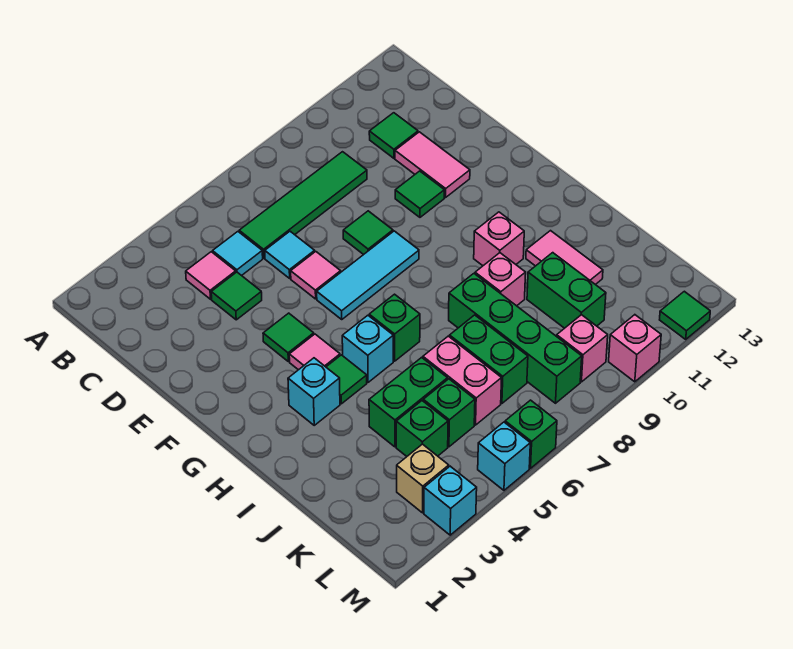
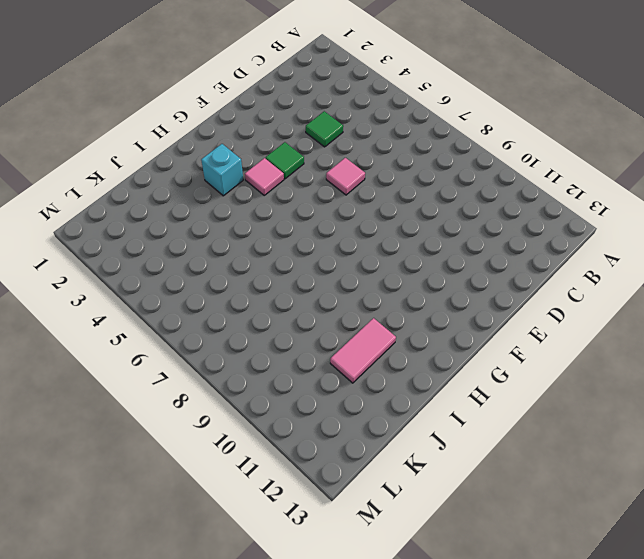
none -> pink tile C4 level 1
none -> cyan tile C5 level 1
none -> green tile C6:C9 level 1
none -> green tile C11 level 1

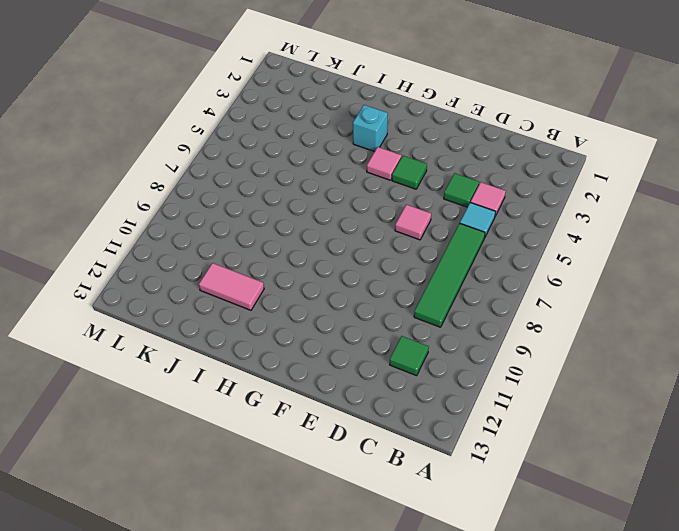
none -> cyan tile D6 level 1
none -> pink tile D11:E11 level 1
none -> green tile E8 level 1
none -> green tile E10 level 1

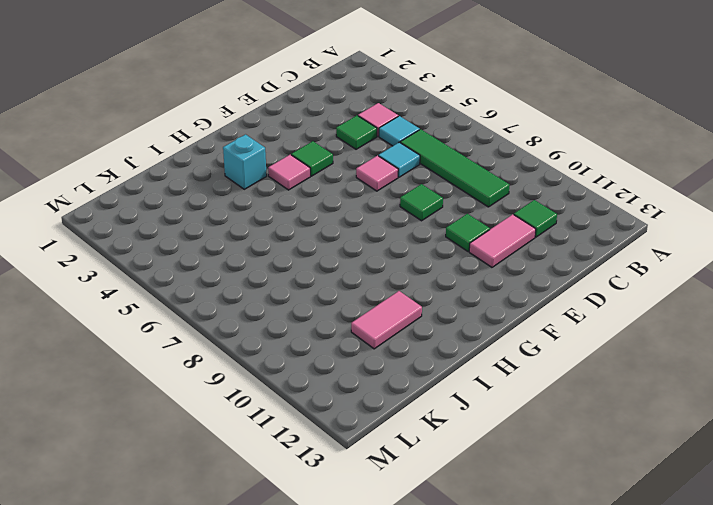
none -> cyan tile F6:F8 level 1
none -> green tile H4 level 1
none -> cyan brick H5 level 1
none -> green brick H6 level 1

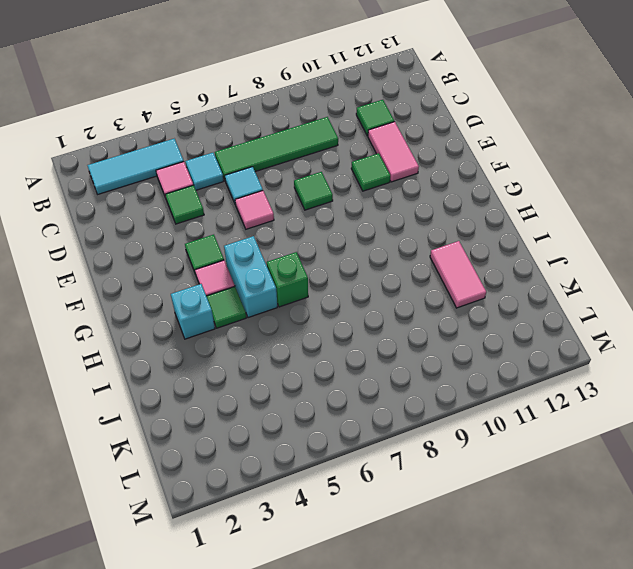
cyan tile B2:B4 level 1 -> cyan tile F6:F8 level 1
cyan brick G5:H5 level 1 -> cyan brick H5 level 1
none -> pink brick H10 level 1
none -> green brick I8:L8 level 1
none -> pink brick I9 level 1
none -> green brick J4:J5 level 1

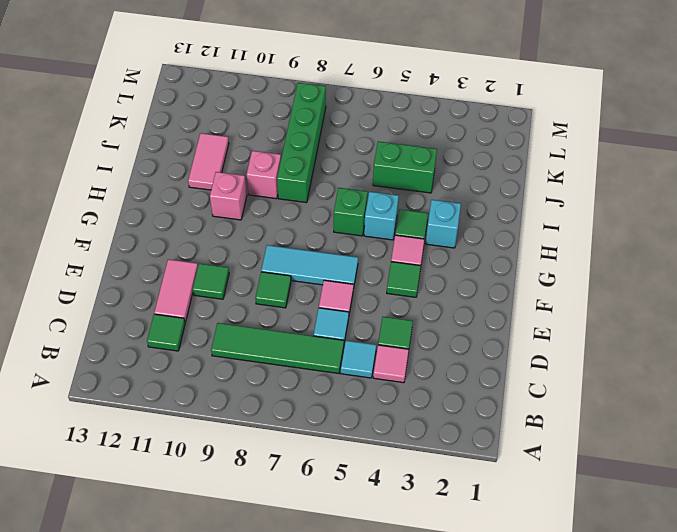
none -> pink brick J6:K6 level 1
none -> green brick J7:K7 level 1
none -> green brick J10:K10 level 1
none -> green brick K4 level 1

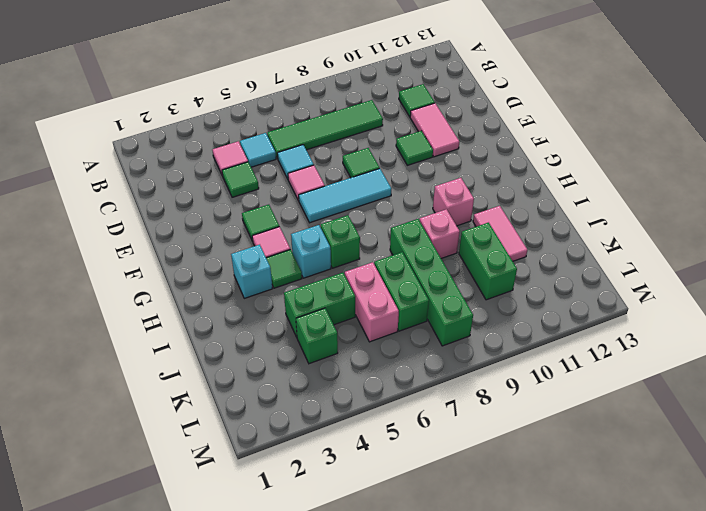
none -> green brick K5 level 1
none -> tan brick L3 level 1
none -> pink brick L9 level 1
none -> cyan brick M3 level 1

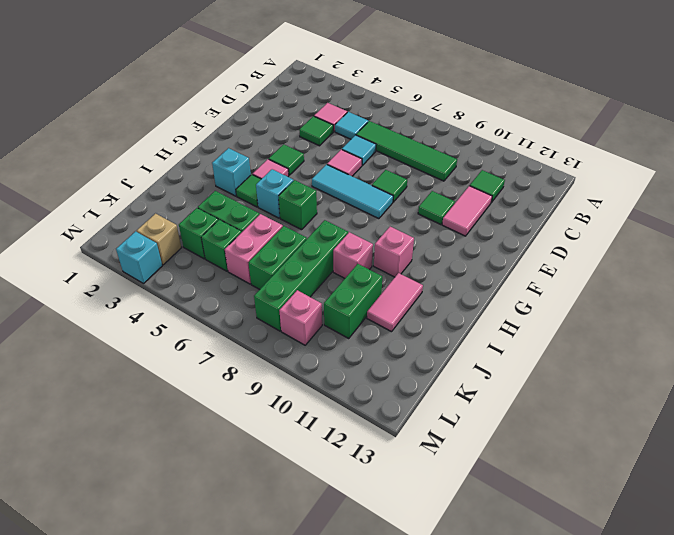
none -> cyan brick M5 level 1
none -> green brick M6 level 1
none -> pink brick M10 level 1
none -> green tile M12 level 1

